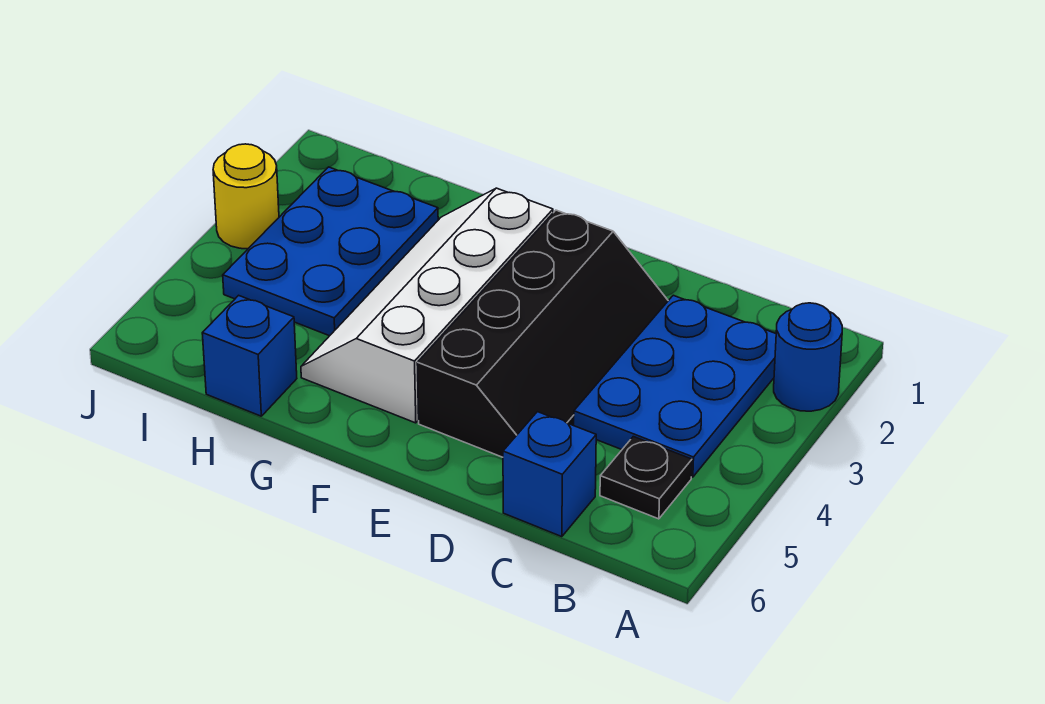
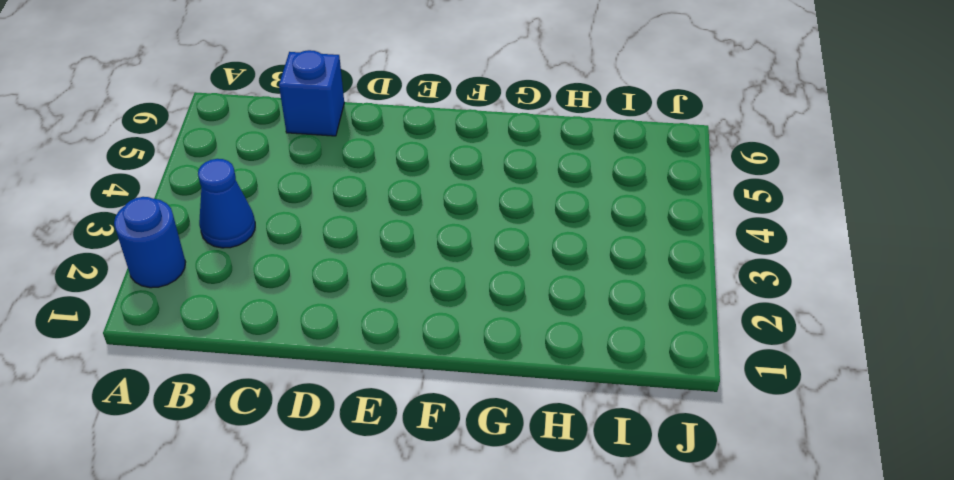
blue cone B3 level 1 -> blue plate B2:C4 level 1
none -> black plate B5 level 1
none -> black slope D2:E5 level 1 top E

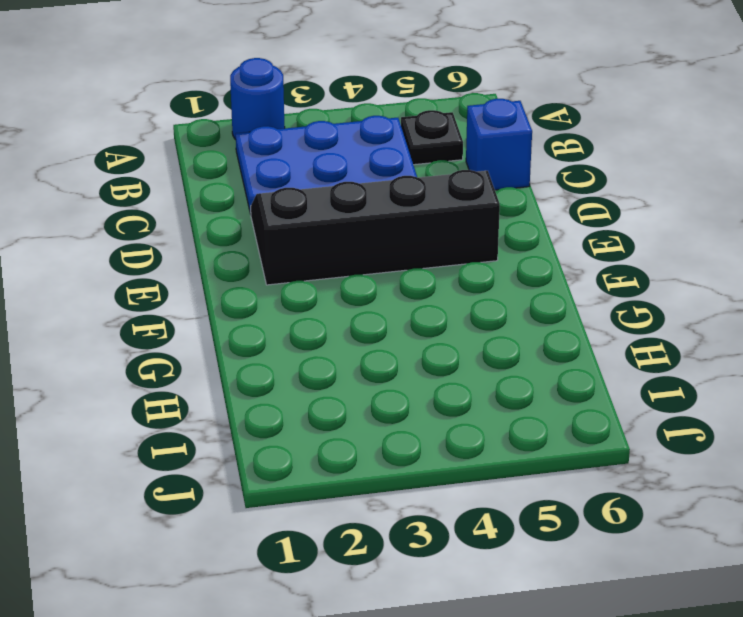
none -> white slope F2:G5 level 1 top F
none -> blue plate H2:I4 level 1

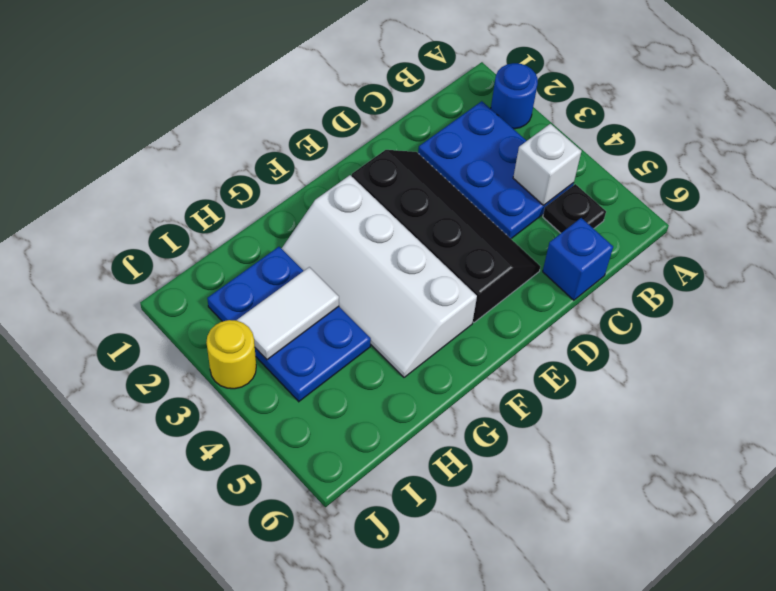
white brick B4 level 2 -> none
white tile H3:I3 level 2 -> none
none -> blue brick H6 level 1

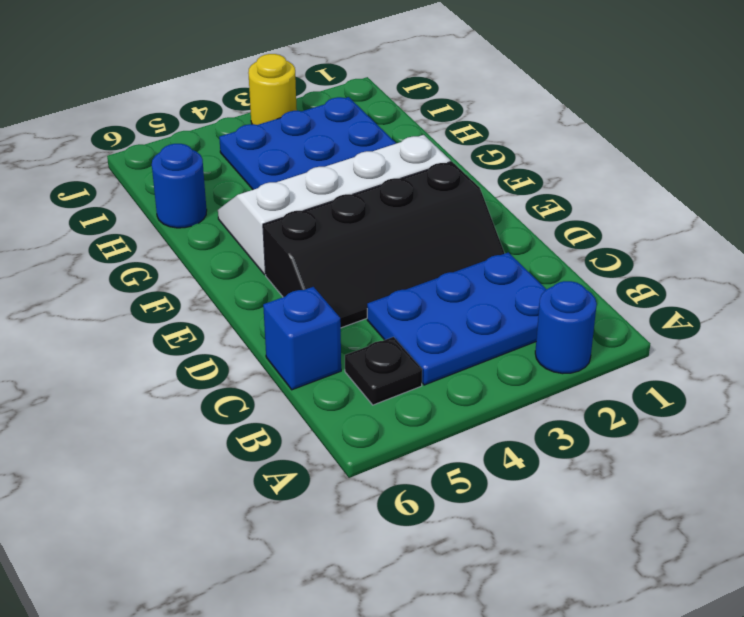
blue round brick H6 level 1 -> blue brick H6 level 1

